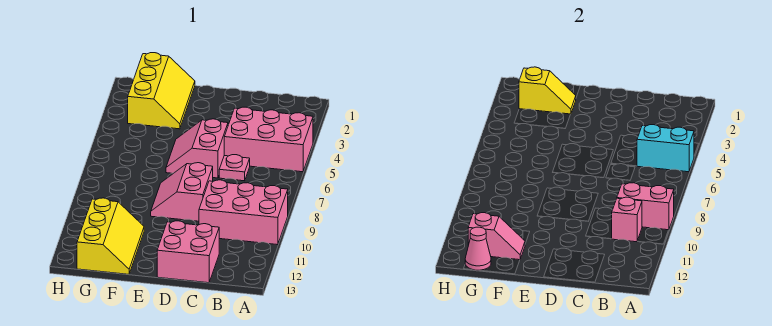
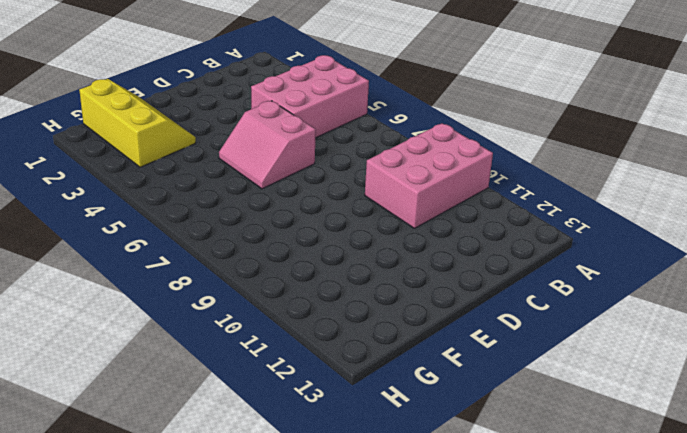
none -> pink plate C6 level 1
none -> pink brick C12:D13 level 1
none -> pink slope D8:E9 level 1 top D

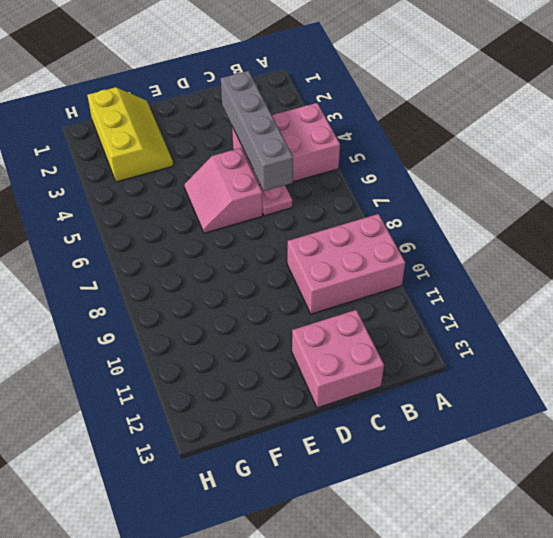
grey brick C3:C6 level 2 -> none
none -> pink slope D8:E9 level 1 top D
none -> yellow slope F11:G13 level 1 top G
none -> cyan brick A5:B5 level 2

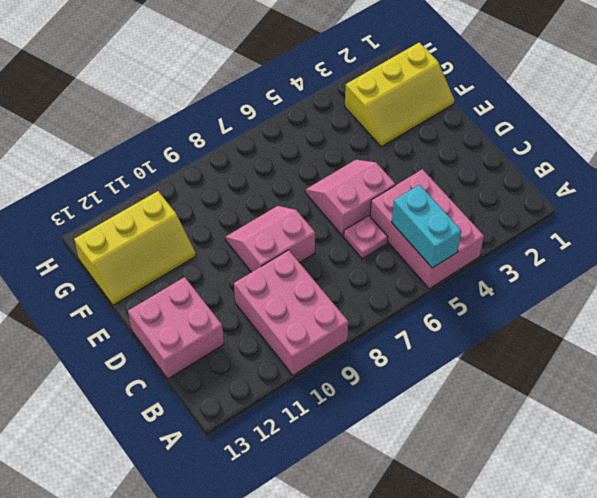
none -> pink brick A9:B9 level 2
none -> pink brick B10 level 2
none -> yellow slope F2:G2 level 2 top G

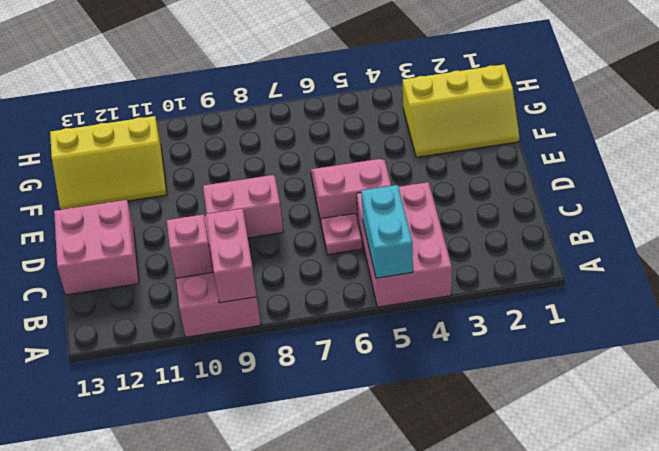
none -> yellow slope F2:G2 level 2 top G
none -> pink slope F12:G12 level 2 top G
none -> pink cone G13 level 2

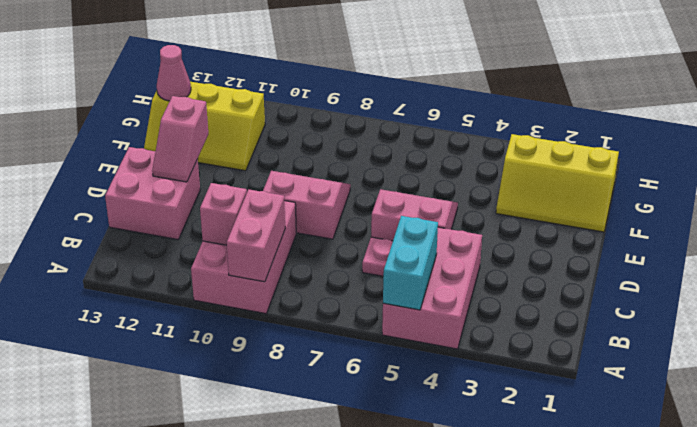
pink slope D12:E12 level 2 top E -> pink slope F12:G12 level 2 top G
none -> yellow slope F2:G2 level 2 top G

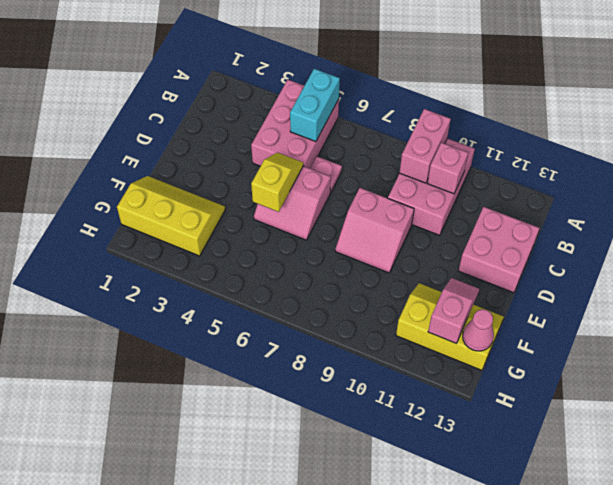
yellow slope D5:E5 level 2 top E -> yellow slope F2:G2 level 2 top G

